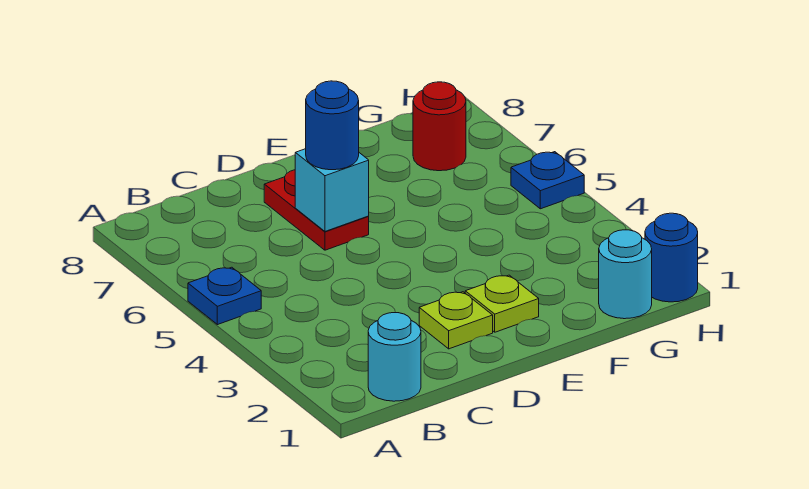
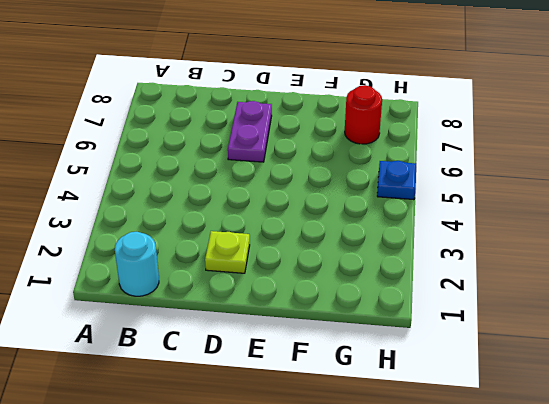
purple plate D6:D7 level 1 -> red plate D6:D7 level 1
none -> blue plate A5 level 1
none -> lime plate E2 level 1

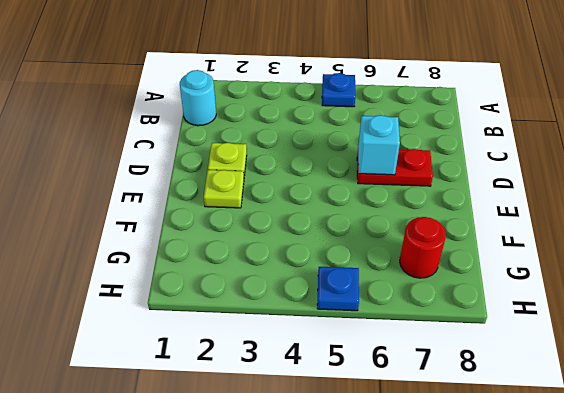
none -> cyan round brick G1 level 1
none -> blue round brick H1 level 1

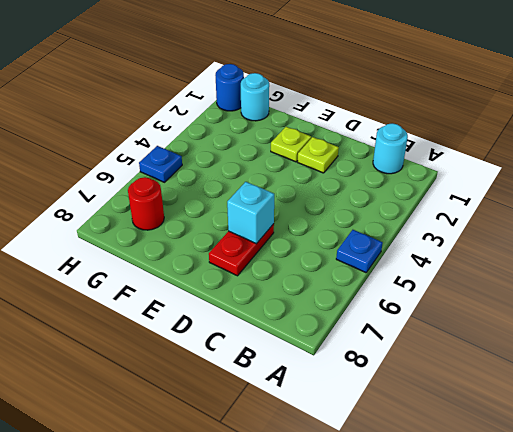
none -> blue round brick D6 level 3

